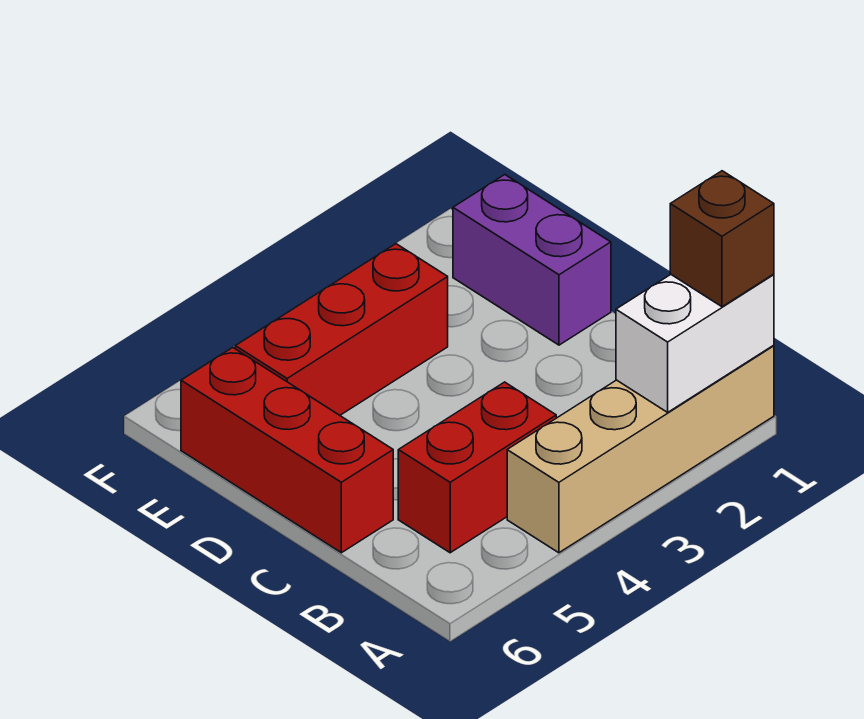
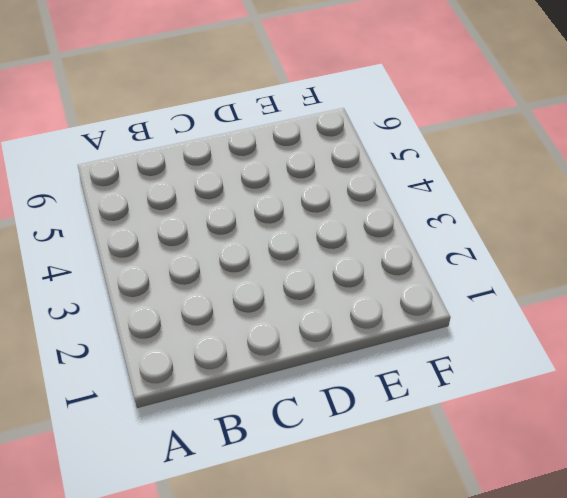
none -> tan brick A1:A4 level 1
none -> red brick B4:B5 level 1

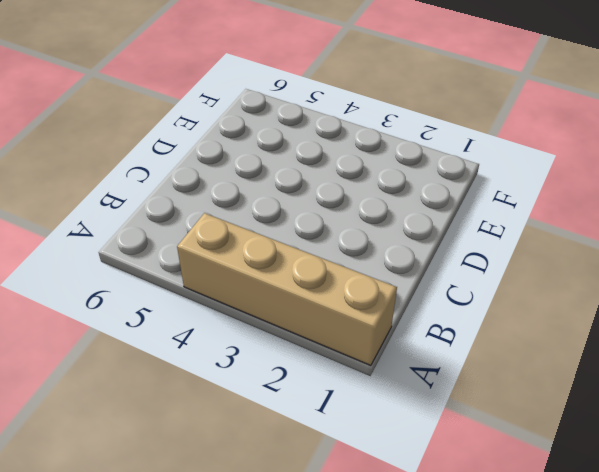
none -> red brick B4:B5 level 1
none -> red brick C6:E6 level 1

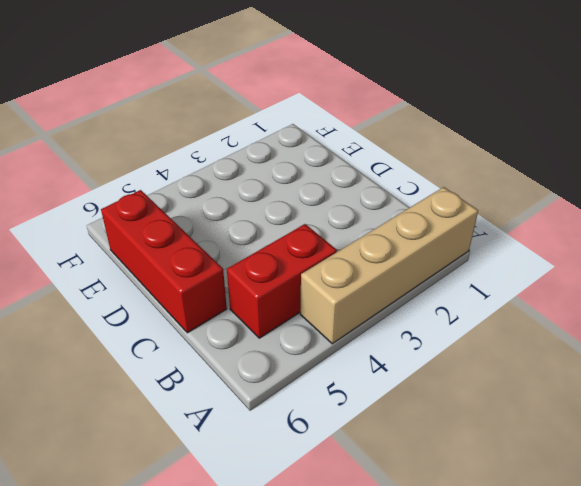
none -> purple brick D1:E1 level 1
none -> red brick E3:E5 level 1

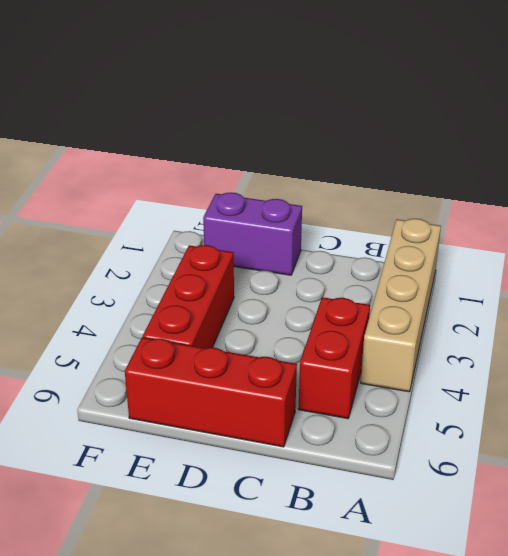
none -> white brick A1:A2 level 2
none -> brown brick A1 level 3

